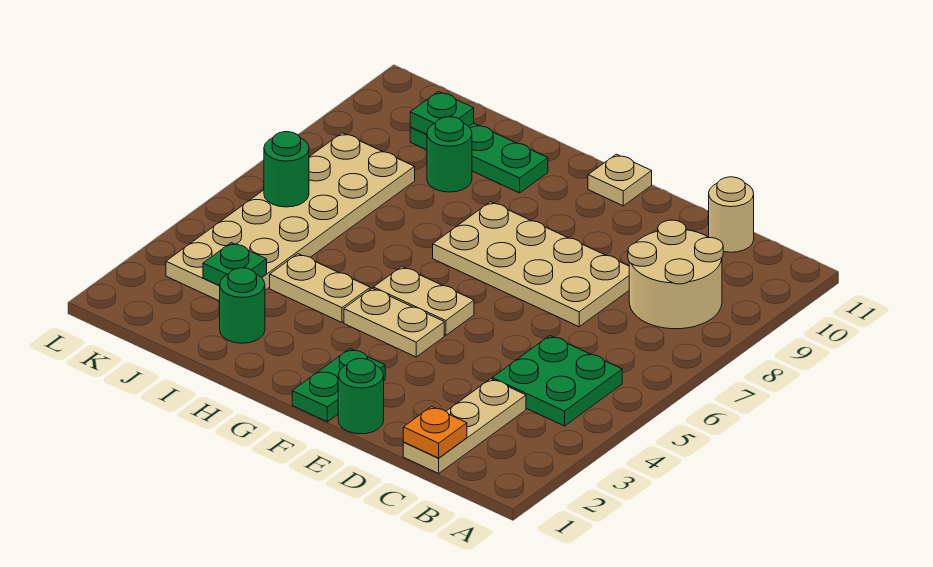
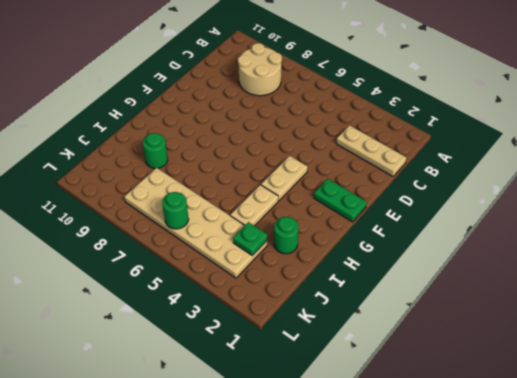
none -> green plate B4:C5 level 1
none -> tan round brick C11 level 1
none -> tan plate D7:G8 level 1

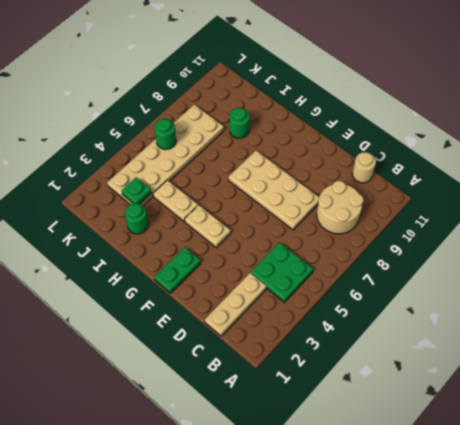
none -> green round brick E1 level 1
none -> tan plate F5:G5 level 1
none -> tan plate F11 level 1

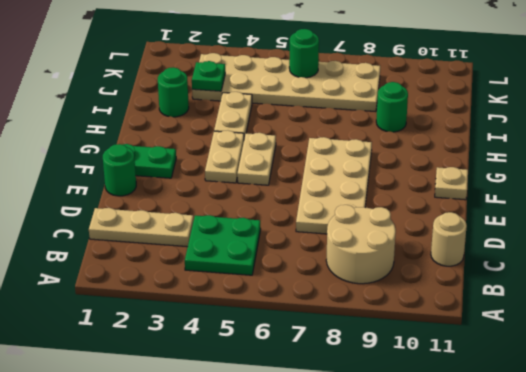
none -> green plate H10:J10 level 1
none -> orange plate C1 level 2
none -> green plate J10 level 2

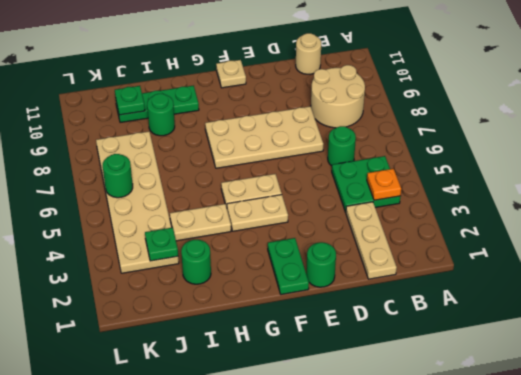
orange plate B4 level 2 -> orange plate C1 level 2
green round brick C6 level 1 -> none

